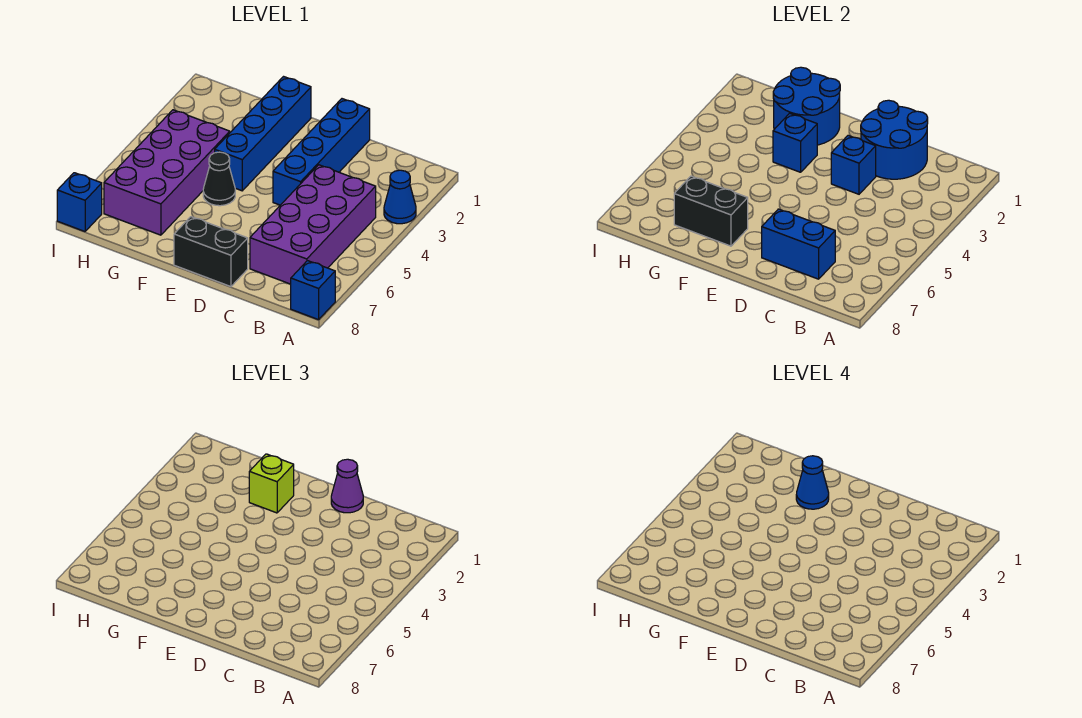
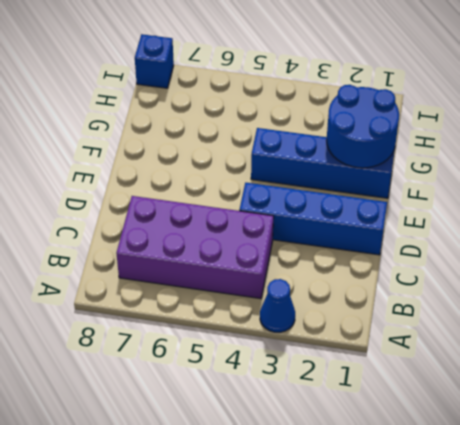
none -> blue brick A8 level 1
none -> black brick D8:E8 level 1
none -> black cone F5 level 1

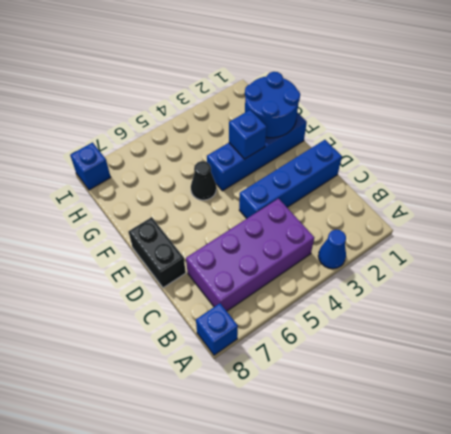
none -> purple brick G4:H7 level 1
none -> blue round brick C1:D2 level 2
none -> blue brick C7:D7 level 2

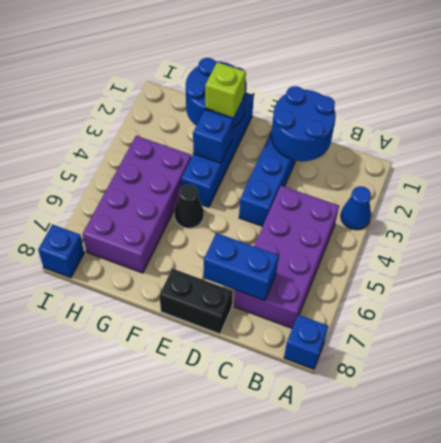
none -> blue brick D3 level 2
none -> black brick F7:G7 level 2
none -> purple cone D1 level 3

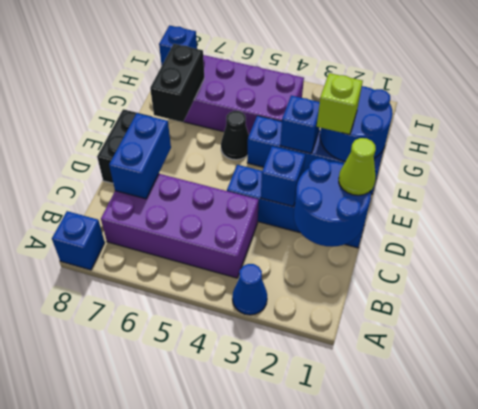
lime cone D1 level 3 -> purple cone D1 level 3
none -> blue cone F2 level 4

